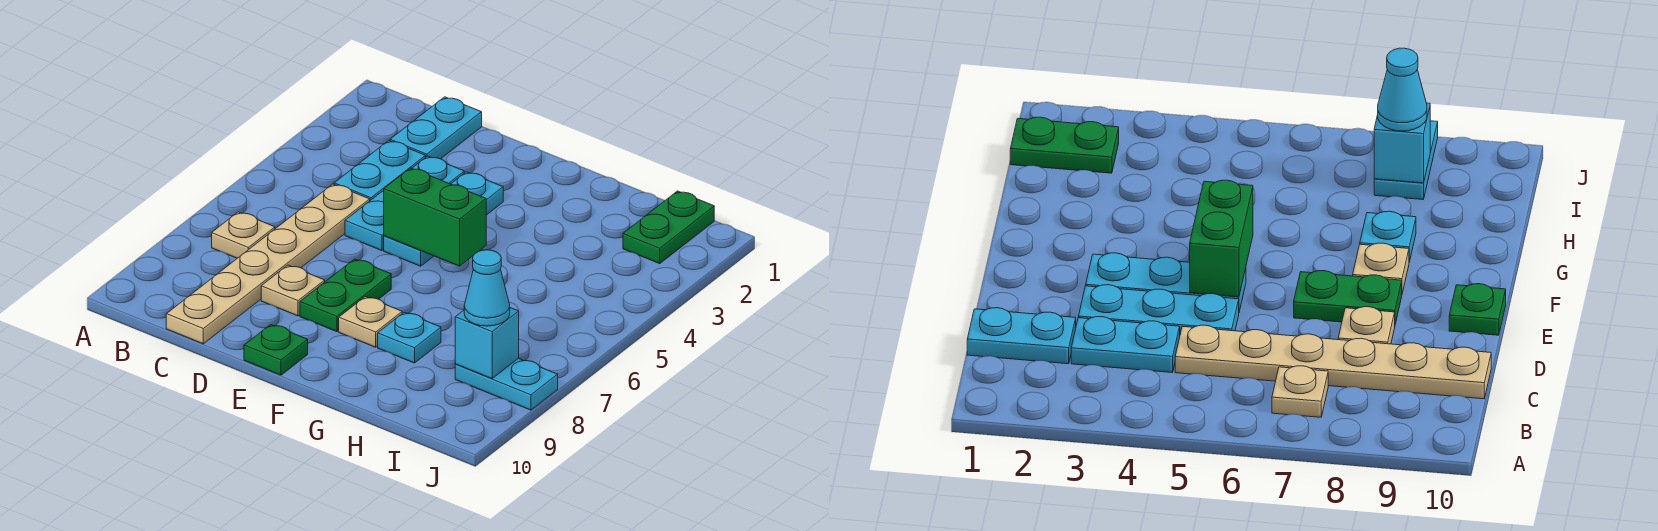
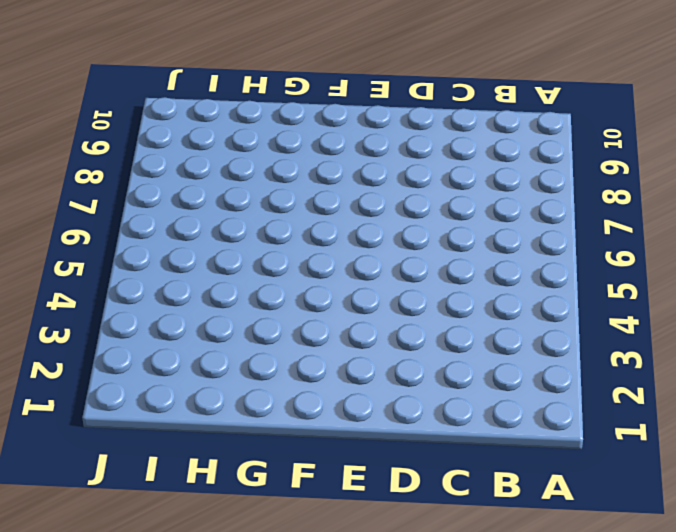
none -> tan plate B7 level 1
none -> cyan plate C1:C2 level 1
none -> cyan plate C3:C4 level 1

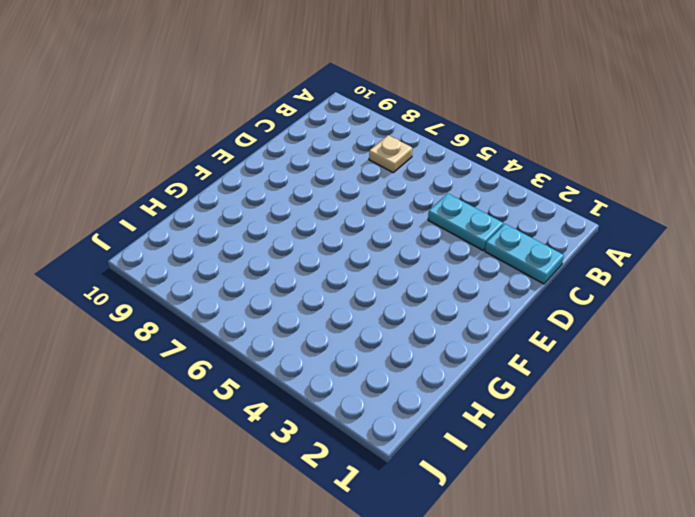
none -> tan plate C5:C10 level 1
none -> cyan plate D3:D5 level 1
none -> tan plate D8 level 1

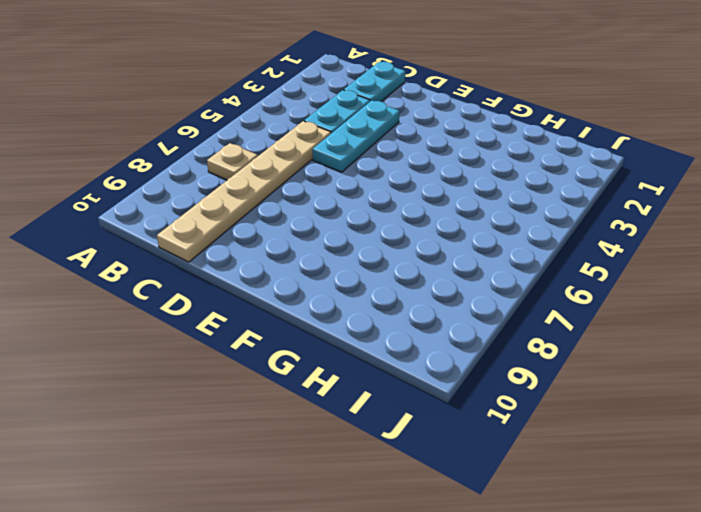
none -> tan plate D8 level 1
none -> cyan plate E3:E5 level 1
none -> green plate E7:E8 level 1

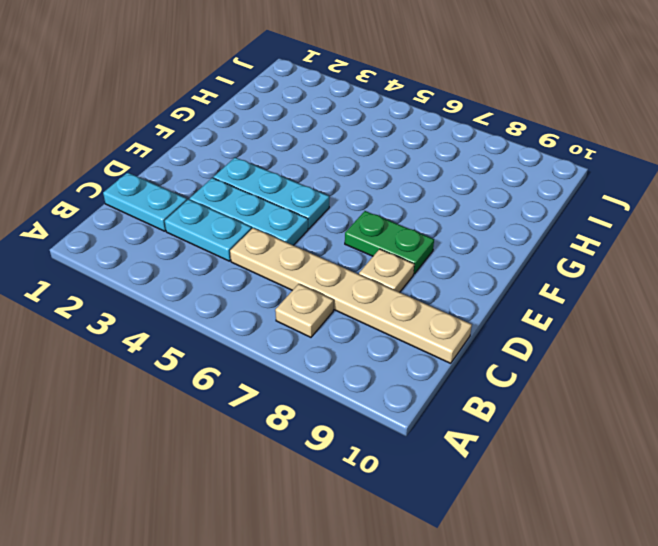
none -> green plate E10 level 1
none -> tan plate F8 level 1
none -> cyan plate G8 level 1

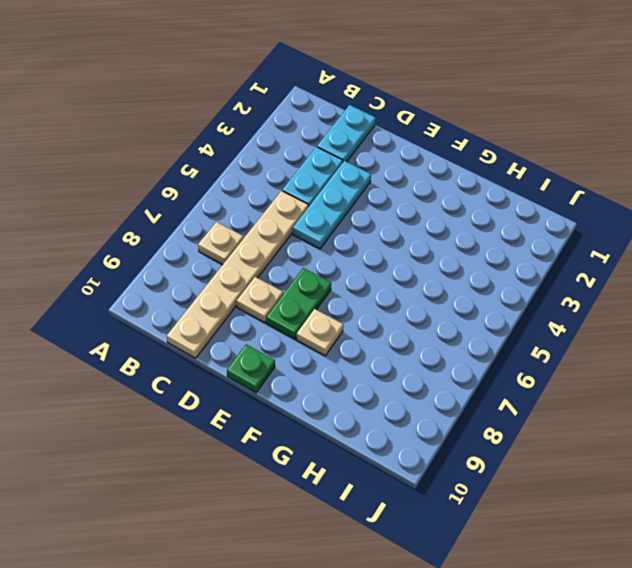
none -> cyan plate E3:E5 level 1
none -> cyan plate G8 level 1
none -> green plate I1:I2 level 1

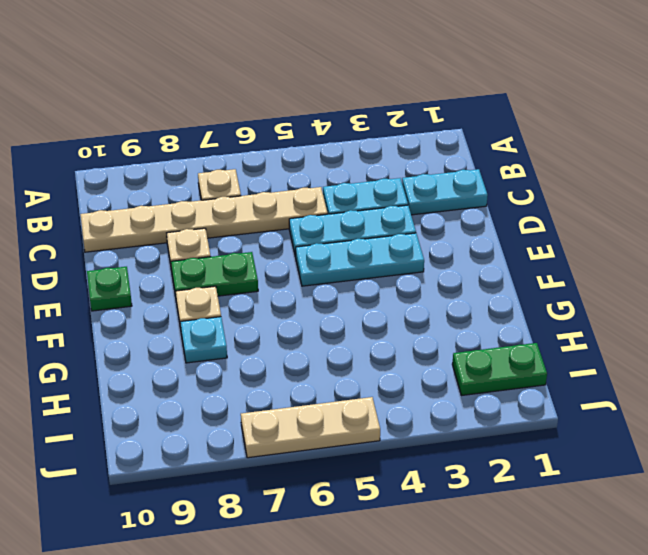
tan plate J5:J7 level 1 -> none
none -> cyan plate I8:J8 level 1
none -> green brick E5:F5 level 2
none -> cyan brick I8 level 2

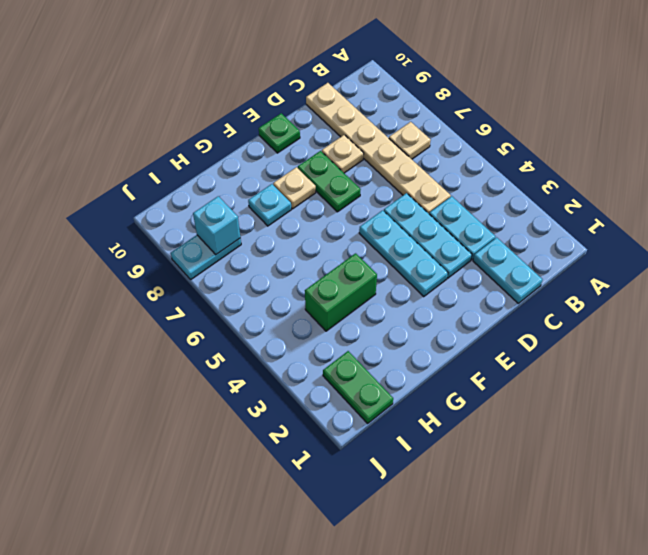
green brick G4:H4 level 1 -> green brick E5:F5 level 2
none -> cyan cone I8 level 3

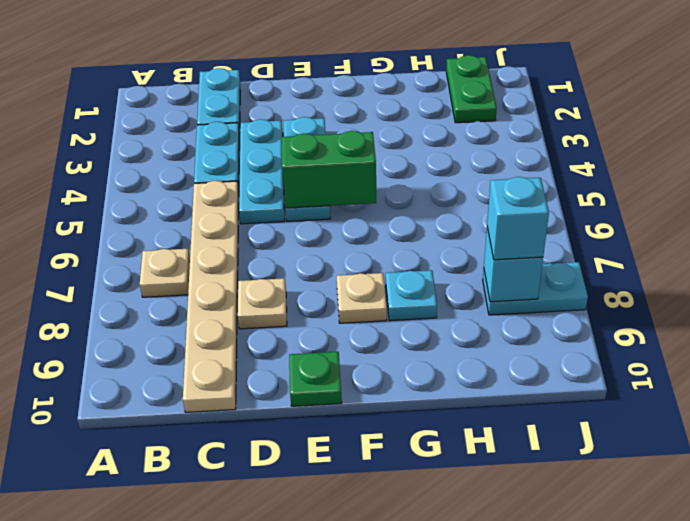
cyan brick I8 level 3 -> cyan cone I8 level 3
none -> green plate E7:E8 level 1

